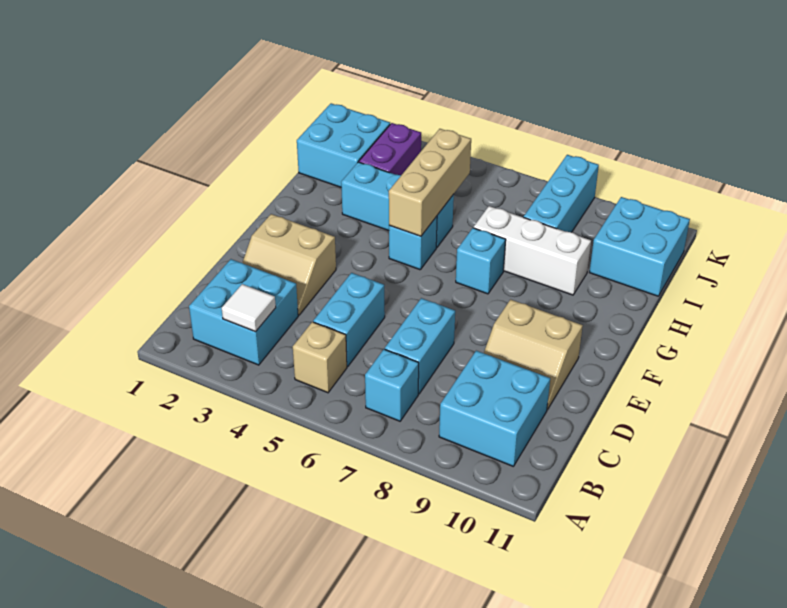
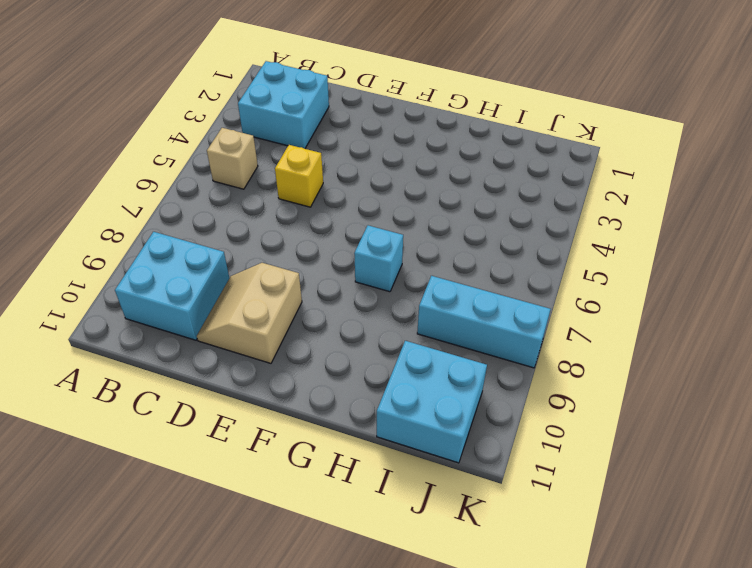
yellow brick D5 level 1 -> cyan brick C5:D5 level 1
none -> cyan brick B7 level 1
none -> cyan brick C7:D7 level 1
none -> tan slope D2:E3 level 1 top E

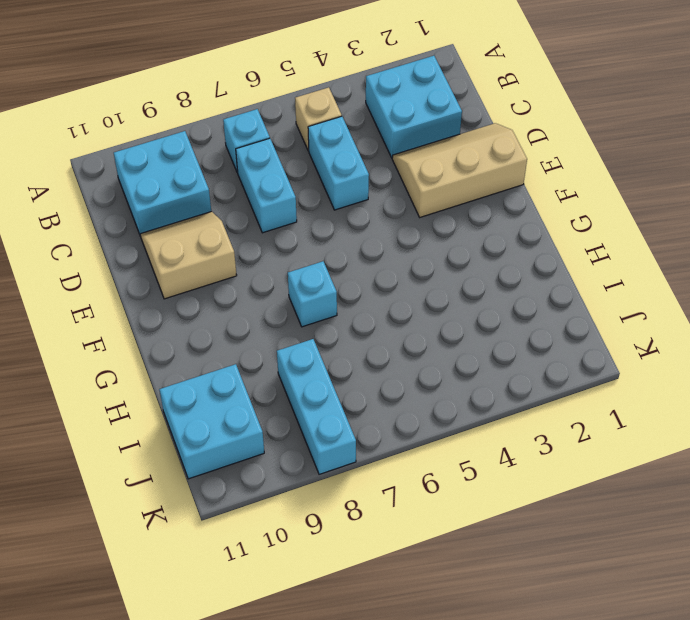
tan slope D1:E3 level 1 top E -> tan slope D2:E3 level 1 top E
none -> cyan brick G5 level 1
none -> cyan brick H3:H5 level 1
none -> white brick H7:H9 level 1

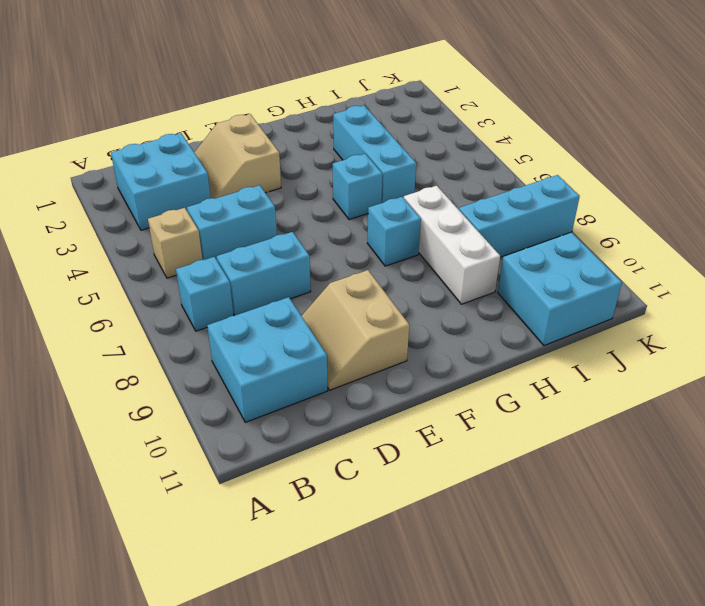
none -> cyan brick I1:J2 level 1
none -> purple brick I3:J3 level 1
none -> white tile B3 level 2

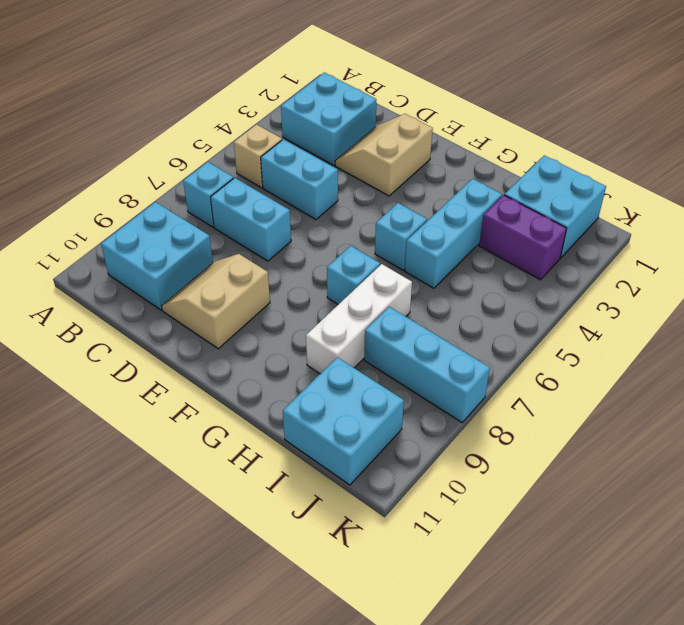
none -> white tile B3 level 2
none -> tan brick G5:I5 level 2

